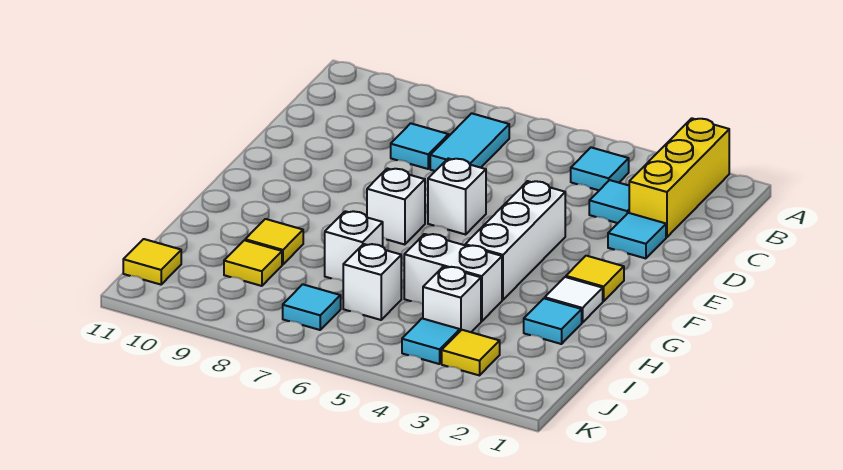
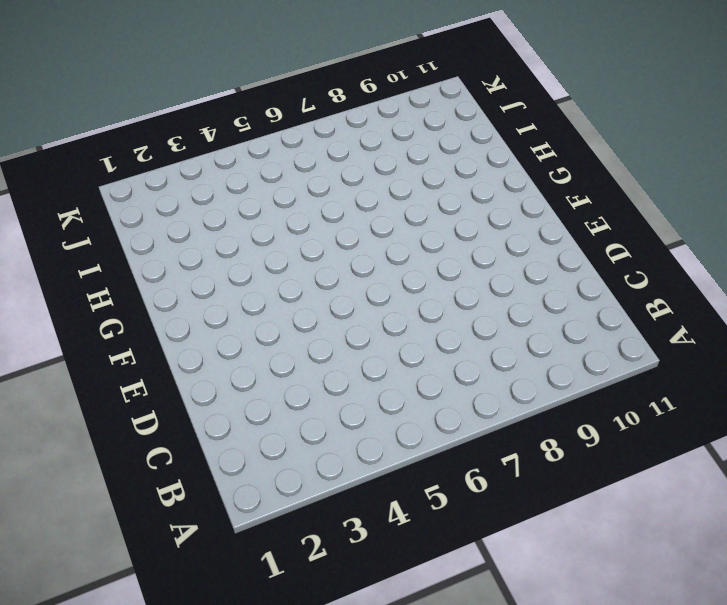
none -> yellow brick A2:C2 level 1
none -> cyan tile B4 level 1
none -> cyan tile B7:C7 level 1

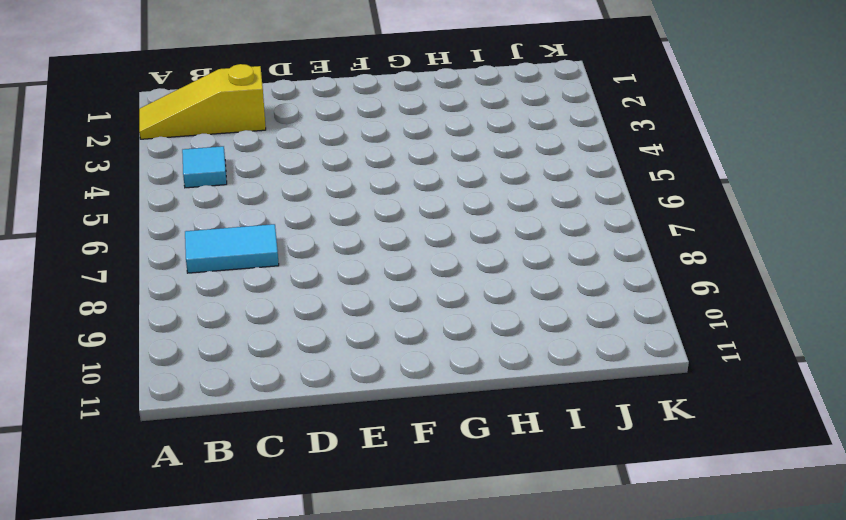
yellow slope A2:C2 level 1 top C -> yellow brick A2:C2 level 1
none -> cyan tile C3 level 1
none -> cyan tile C8 level 1
none -> cyan tile D2 level 1

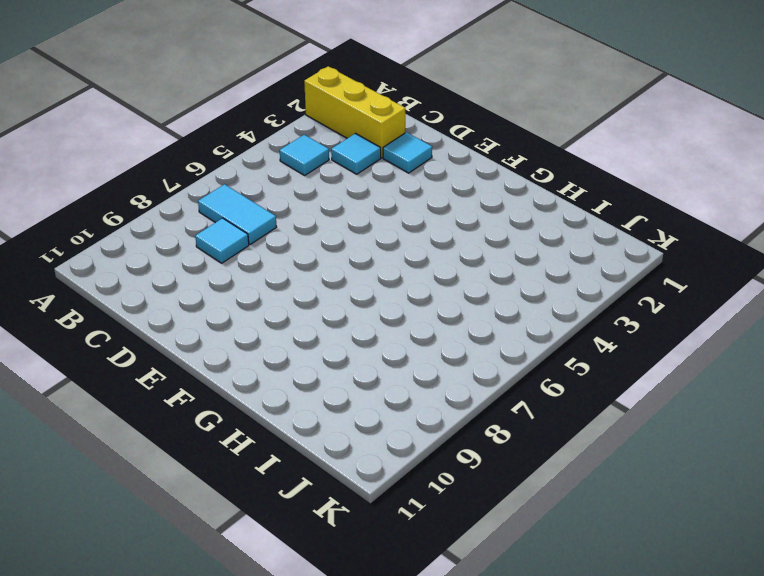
none -> white brick E4:G4 level 1
none -> white brick E6 level 1
none -> yellow tile F2 level 1

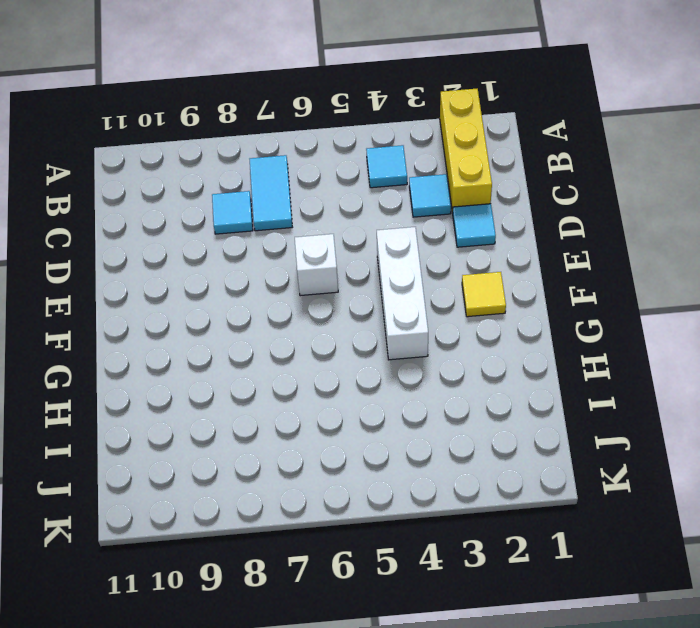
none -> white brick F7 level 1
none -> white tile G2 level 1
none -> cyan tile H2 level 1

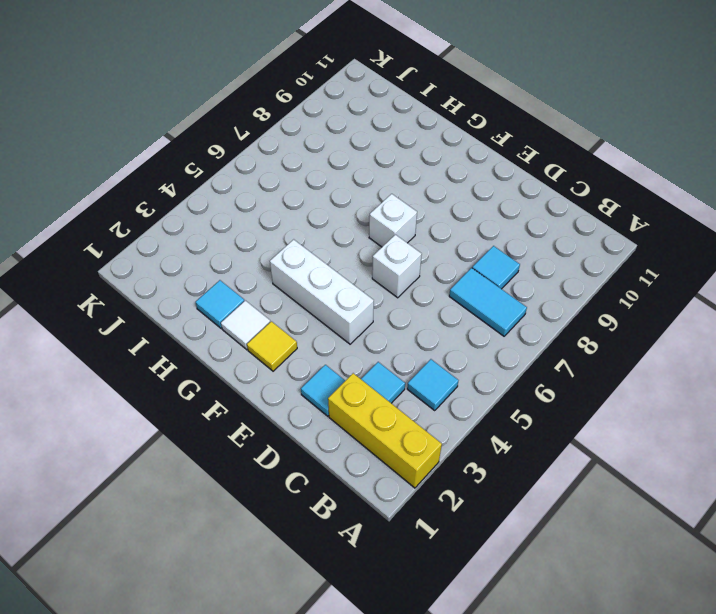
none -> white brick H4:H5 level 1
none -> white brick H7 level 1
none -> yellow tile H9 level 1

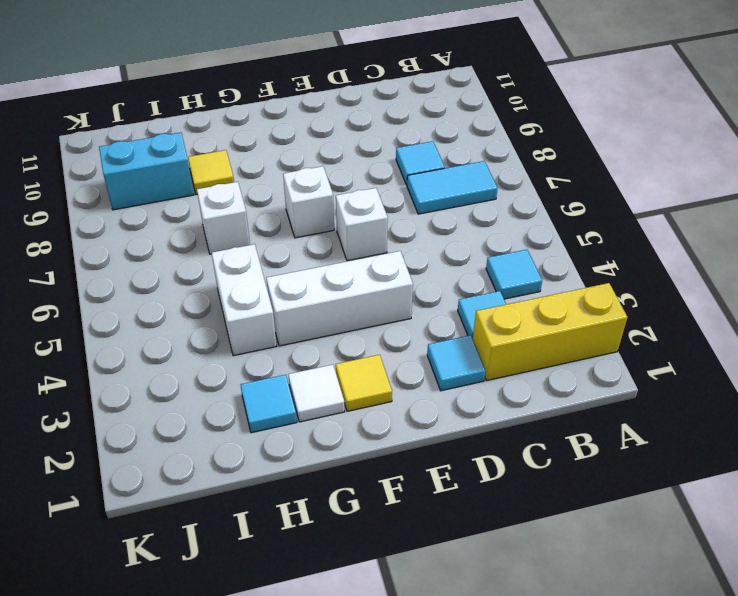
cyan brick I9:J9 level 1 -> yellow tile I9 level 1
none -> white brick I4 level 1
none -> white brick I6 level 1
none -> yellow tile J3 level 1

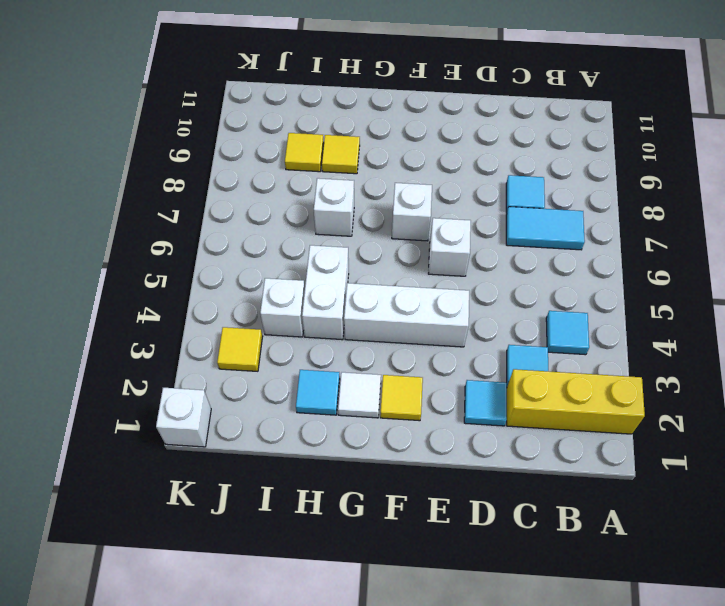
white brick K1 level 1 -> white brick I6 level 1
none -> cyan tile J4 level 1
none -> cyan tile J7 level 1
none -> yellow tile J11 level 1

